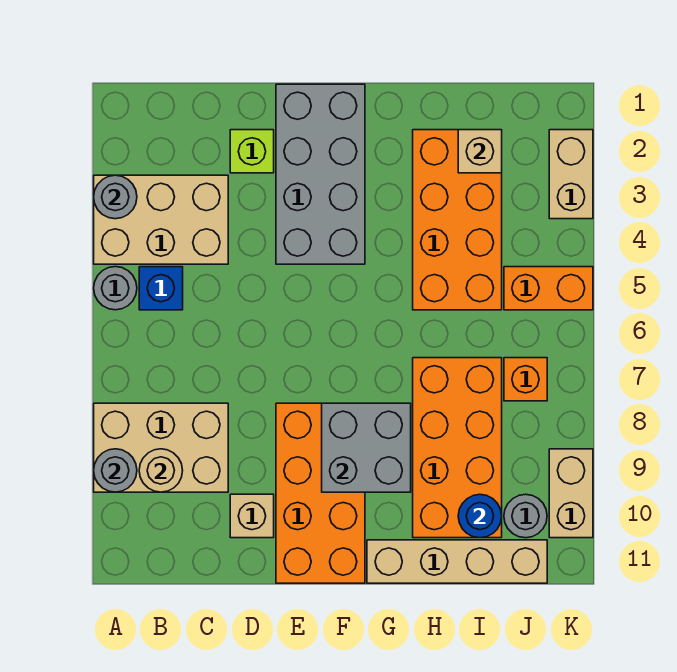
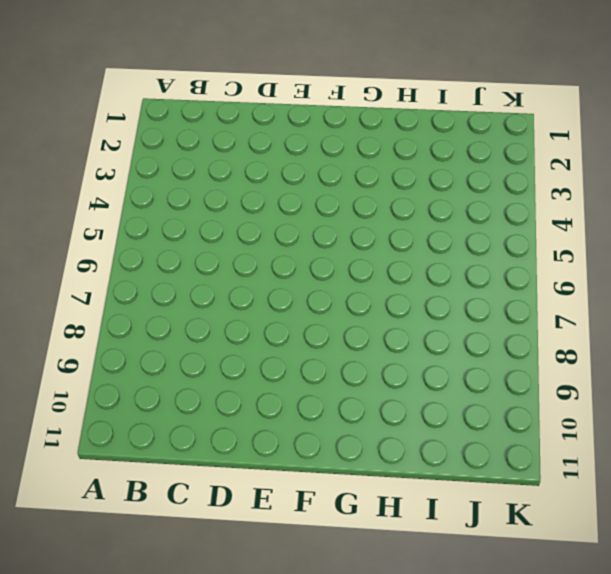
none -> tan brick A3:C4 level 1
none -> grey round brick A5 level 1
none -> tan brick A8:C9 level 1

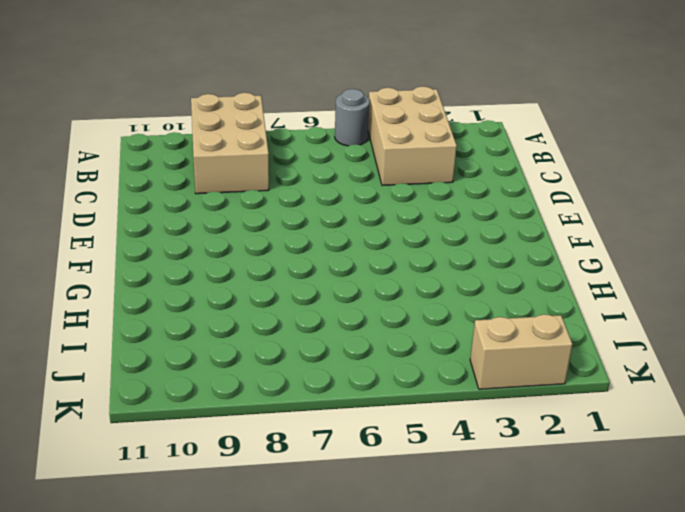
none -> blue brick B5 level 1
none -> lime brick D2 level 1
none -> tan brick D10 level 1

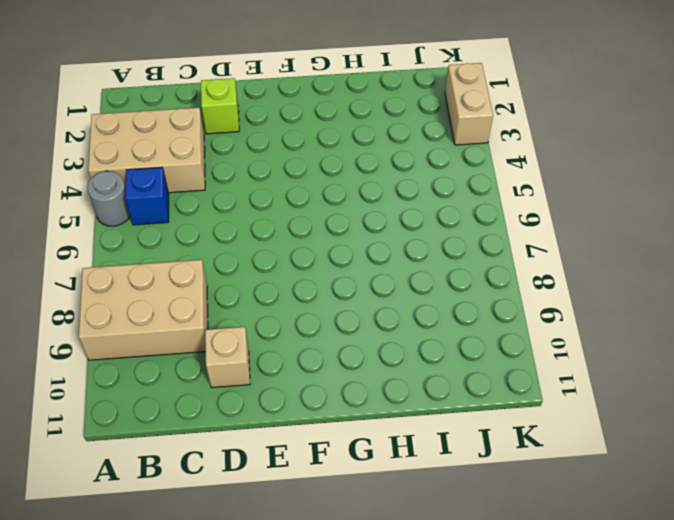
none -> grey brick E1:F4 level 1
none -> orange brick E8:F11 level 1
none -> tan brick G11:J11 level 1

